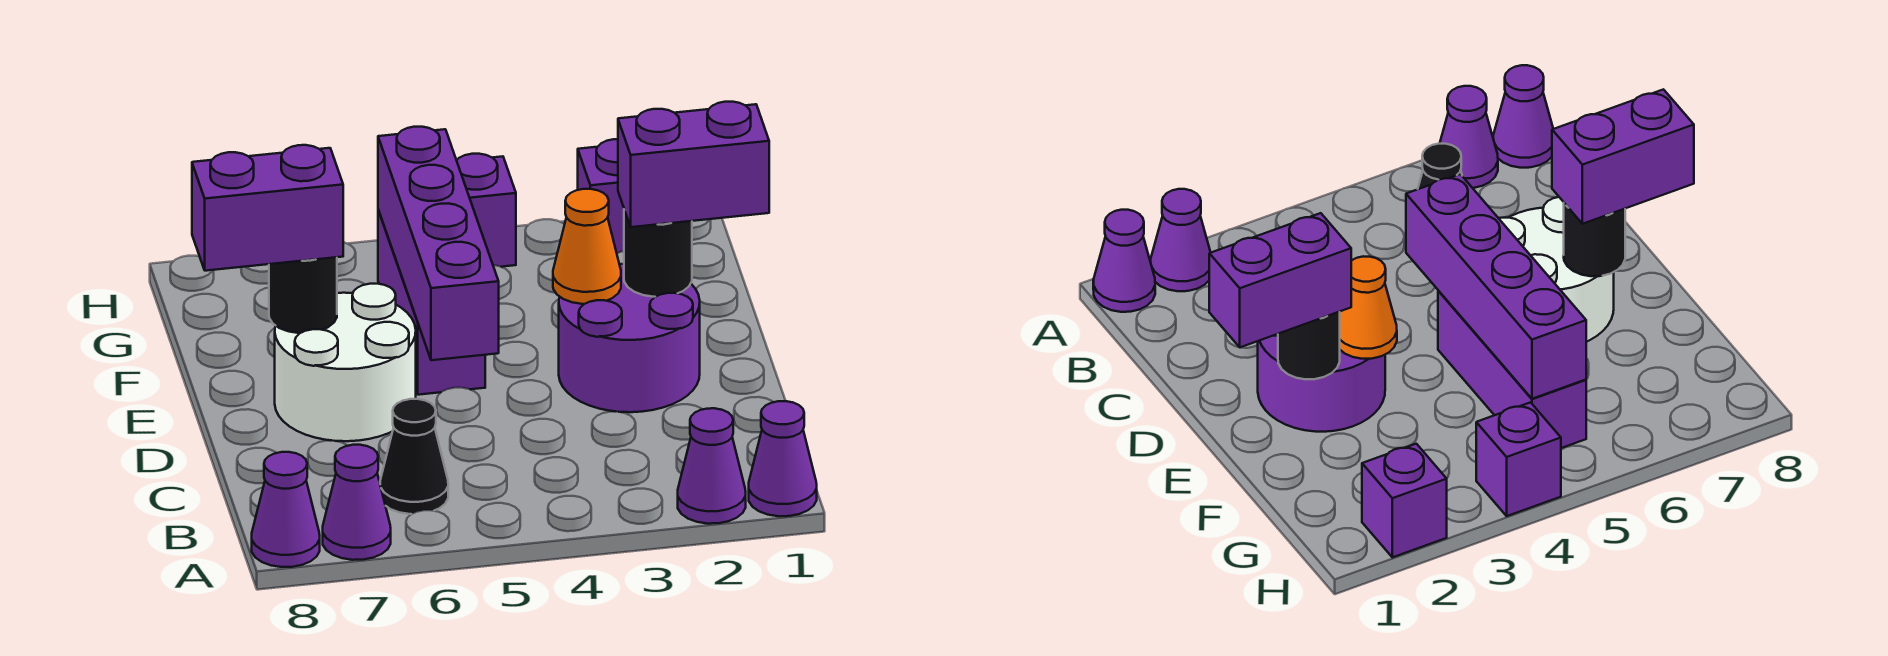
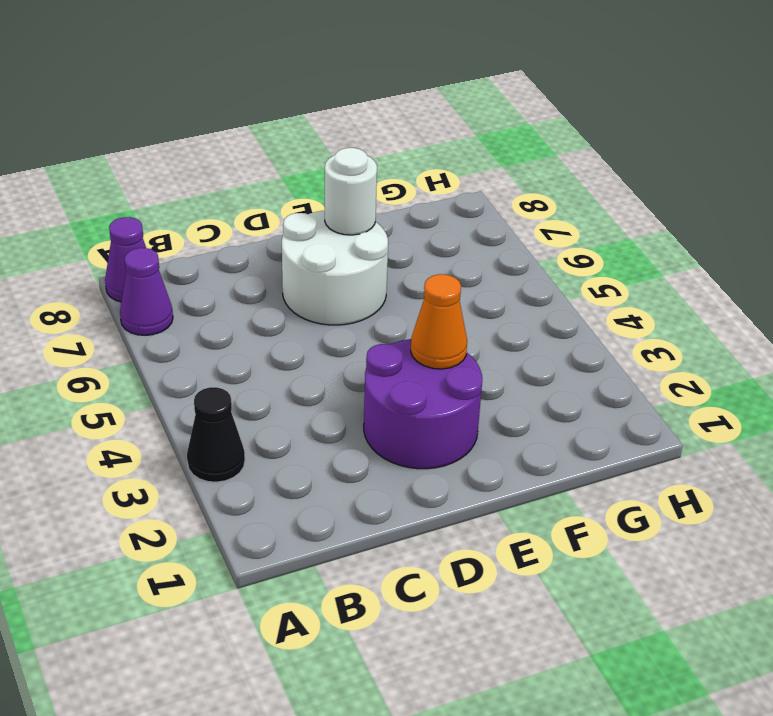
black cone A3 level 1 -> black cone B6 level 1
white round brick E7 level 2 -> black round brick E7 level 2
none -> purple cone A1 level 1
none -> purple cone A2 level 1
none -> purple brick E5:G5 level 1

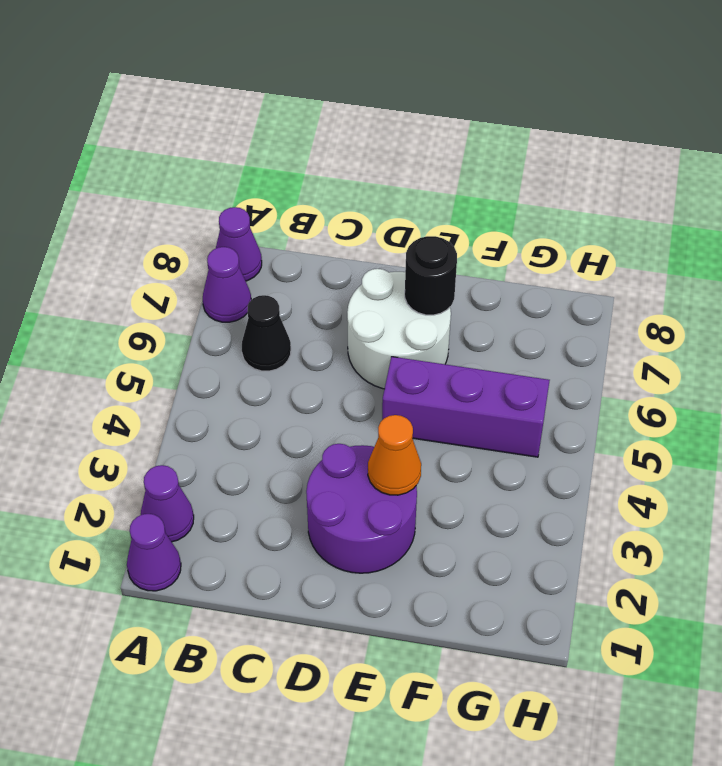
none -> purple brick H2 level 1
none -> purple brick H4 level 1
none -> purple brick D5:G5 level 2

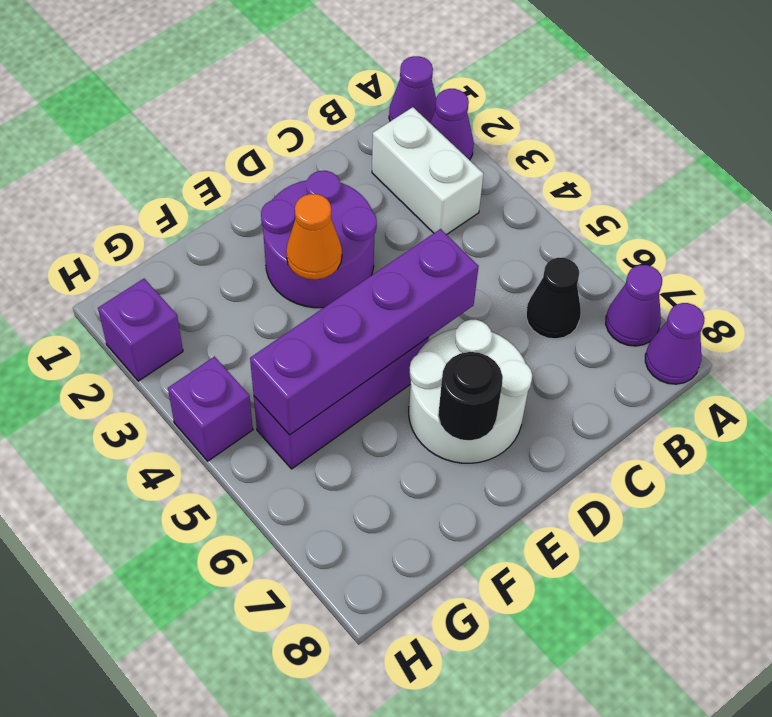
white brick B2:B3 level 1 -> none
none -> black round brick E2 level 2
none -> purple brick E1:E2 level 3
none -> purple brick E7:E8 level 3

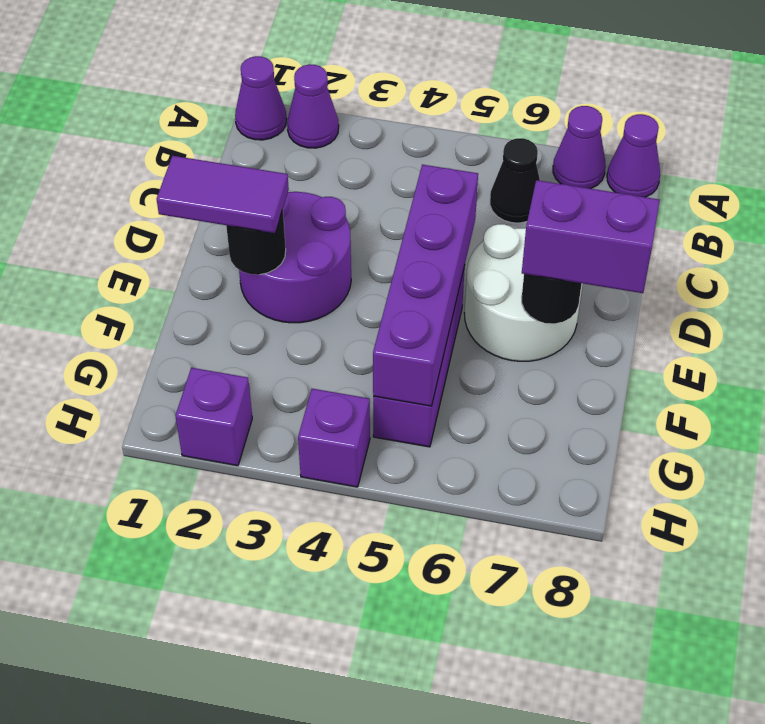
purple tile E1:E2 level 3 -> purple brick E1:E2 level 3
none -> orange cone E3 level 2

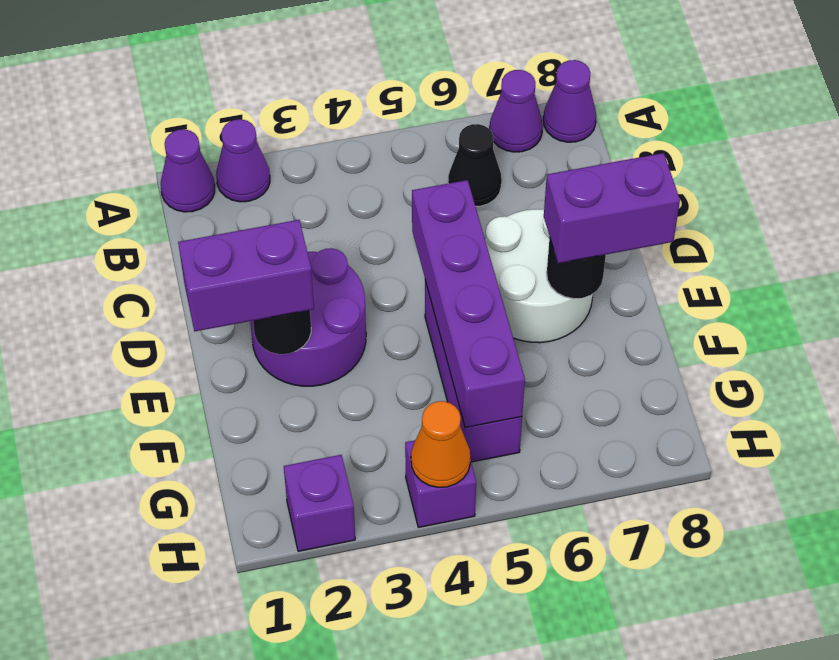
orange cone H4 level 2 -> orange cone E3 level 2

